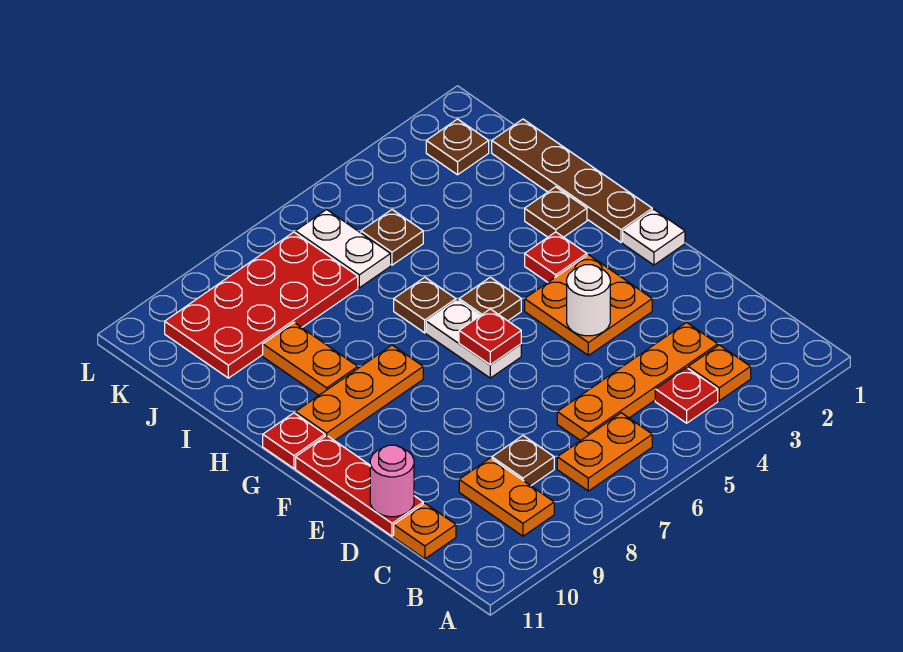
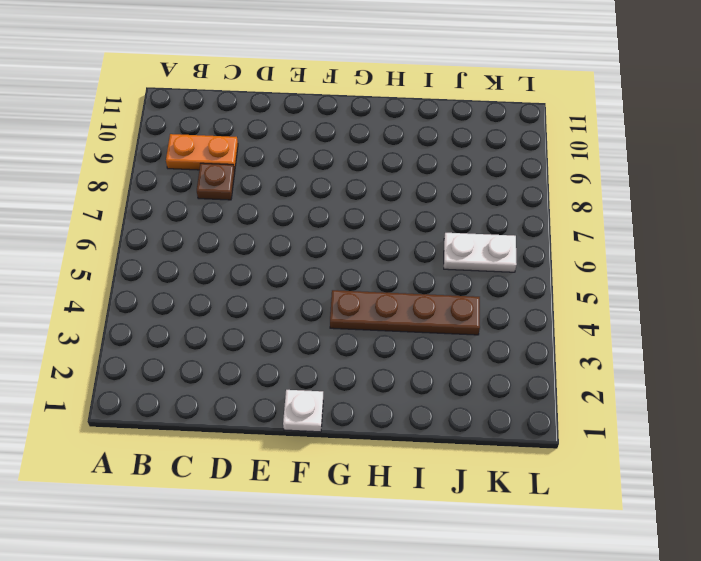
brown plate G4:J4 level 1 -> brown plate G1:J1 level 1
none -> orange plate B3 level 1
none -> red plate B4 level 1
none -> orange plate B6:B7 level 1

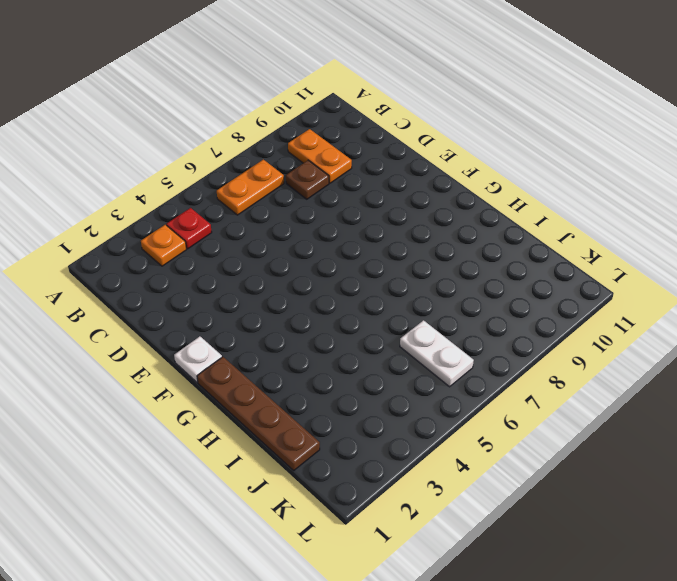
none -> orange plate C3:C6 level 1
none -> orange plate C11 level 1
none -> red plate D11:F11 level 1

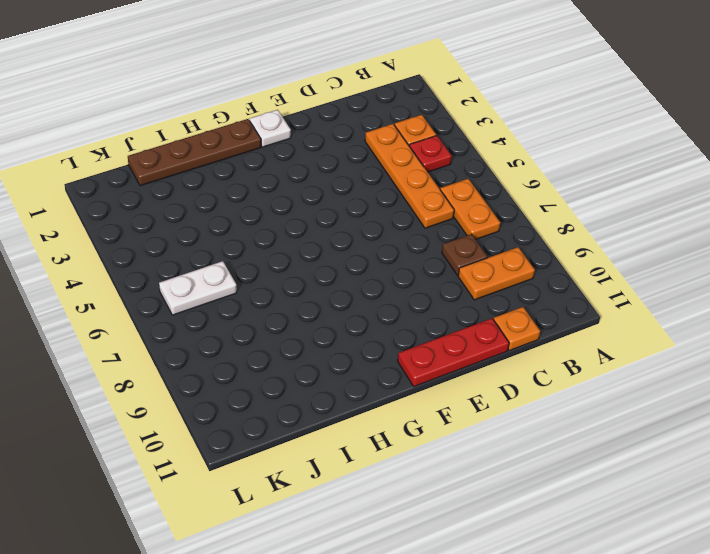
none -> orange plate E3:F4 level 1
none -> white plate F6:G6 level 1
none -> red plate G3 level 1

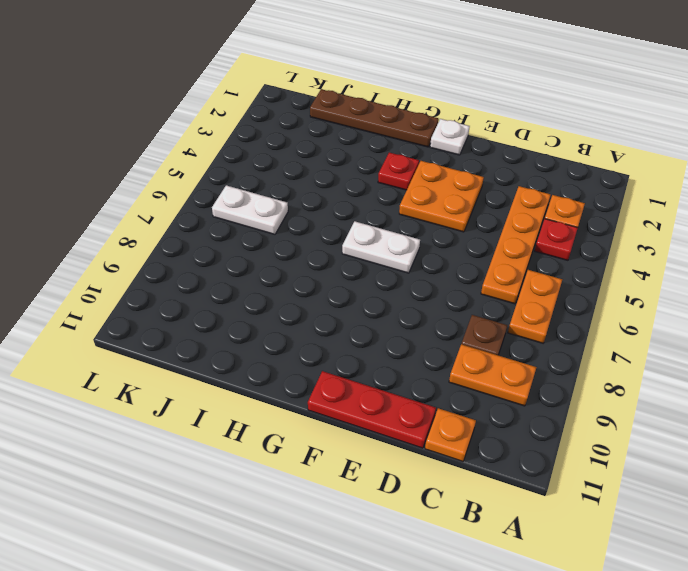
none -> brown plate G5 level 1
none -> orange plate G8:G10 level 1
none -> red plate G11 level 1

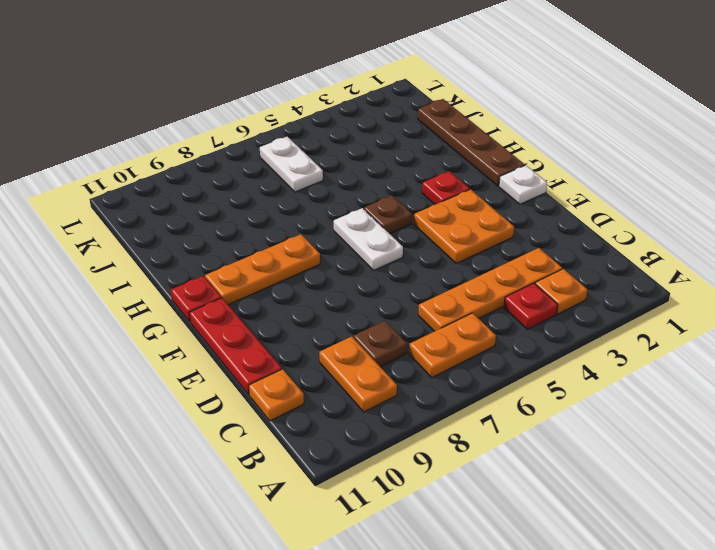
none -> brown plate H2 level 1
none -> brown plate H6 level 1
none -> orange plate H9:I9 level 1

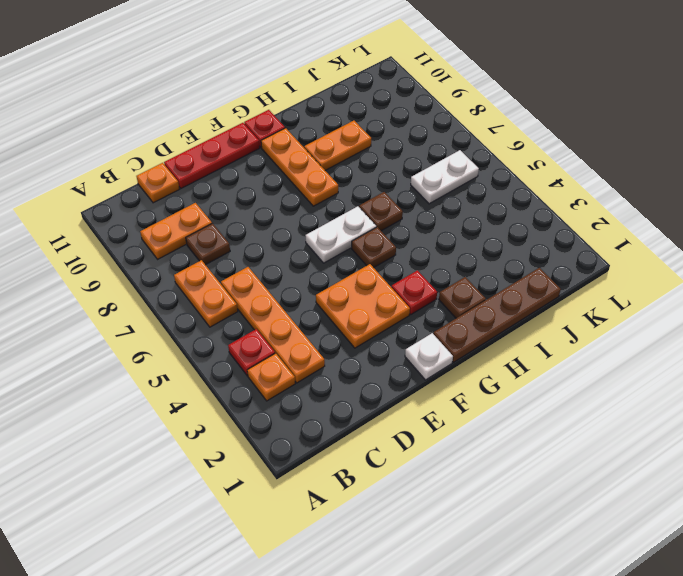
none -> brown plate J5 level 1
none -> red plate J7:K10 level 1
none -> brown plate K2 level 1

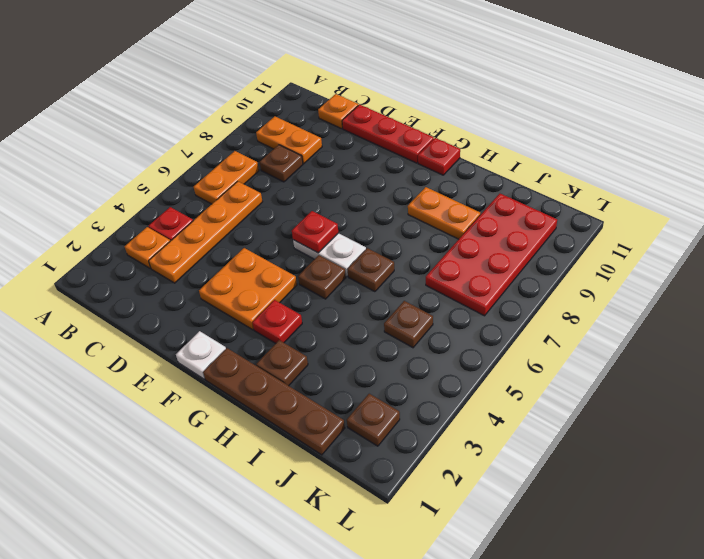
none -> orange plate G8:G10 level 1
none -> white plate J6:K6 level 1
none -> pink round brick D11 level 2

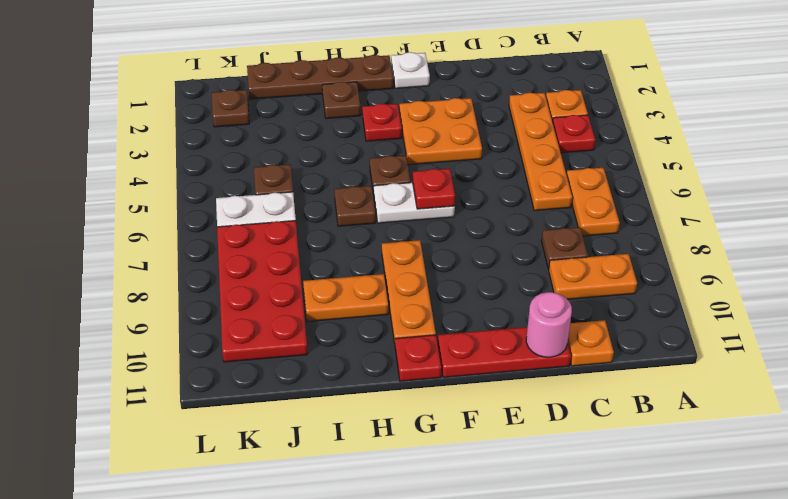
none -> white round brick E4 level 2

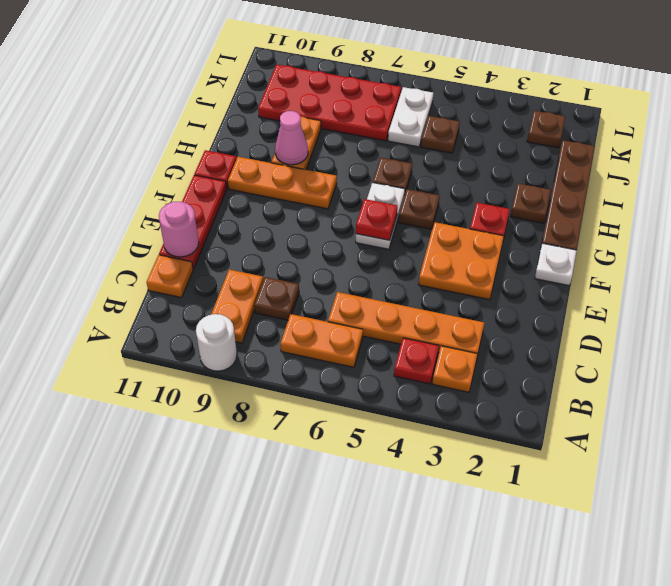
white round brick A9 level 1 -> white round brick E4 level 2
pink cone H9 level 2 -> none

